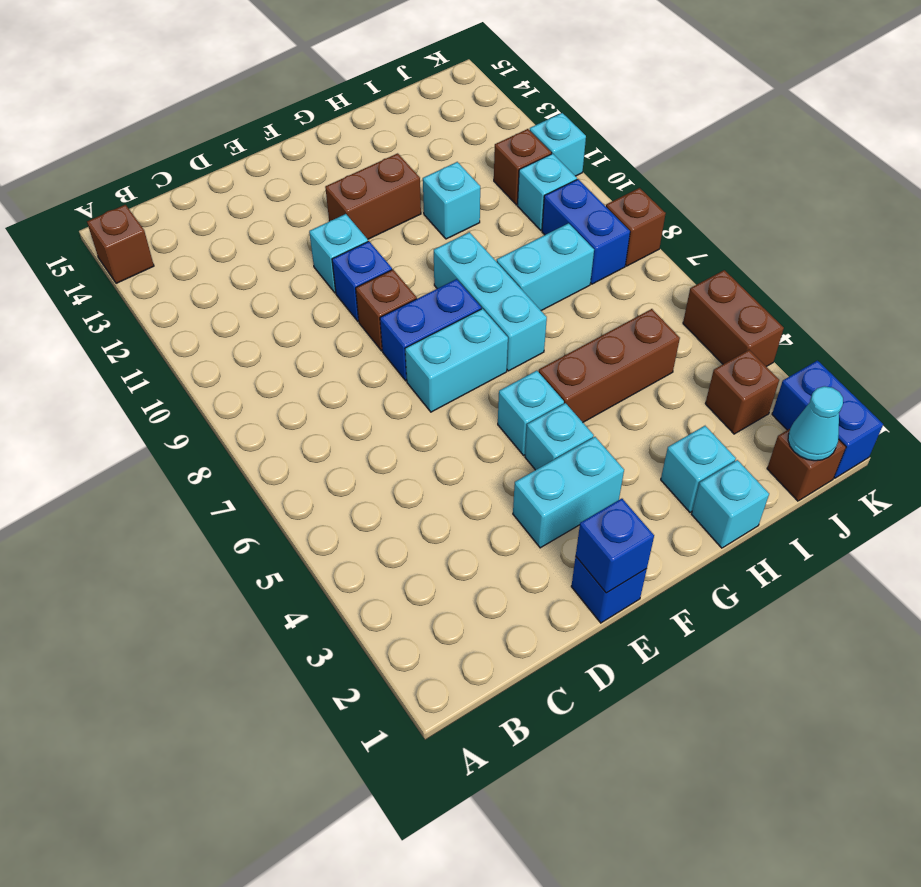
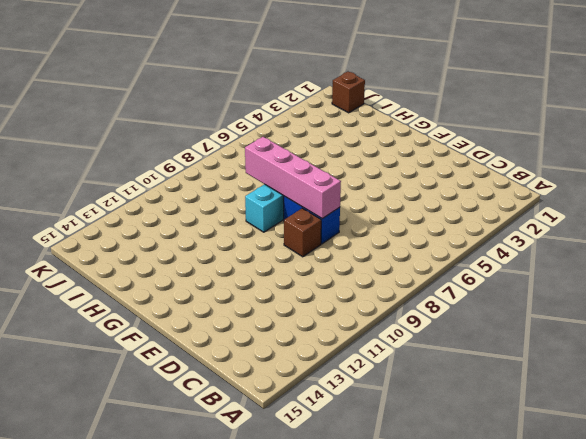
pink brick E8:H8 level 2 -> none
none -> brown brick A14 level 1
none -> blue brick E1 level 1
none -> cyan brick E3:F3 level 1

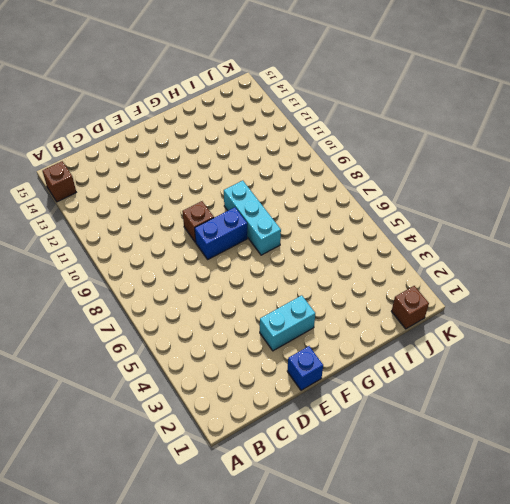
none -> cyan brick E7:F7 level 1
none -> blue brick E10 level 1
none -> cyan brick E11 level 1

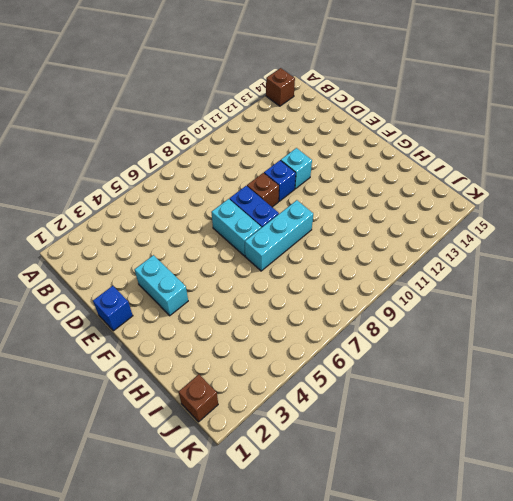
none -> cyan brick F4 level 1
none -> cyan brick F5 level 1
none -> brown brick F12:G12 level 1

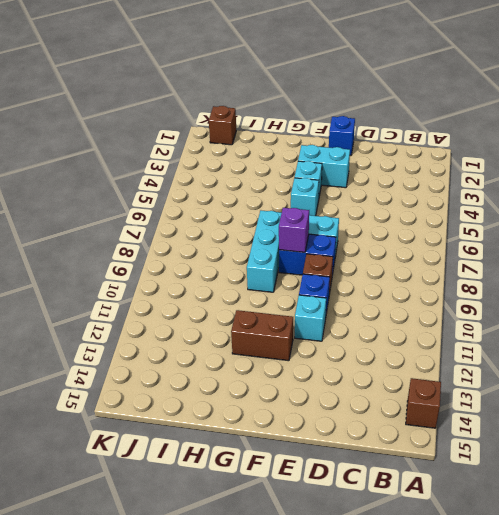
purple brick F8 level 2 -> none
none -> brown brick G5:I5 level 1
none -> cyan brick H1 level 1
none -> cyan brick H2 level 1

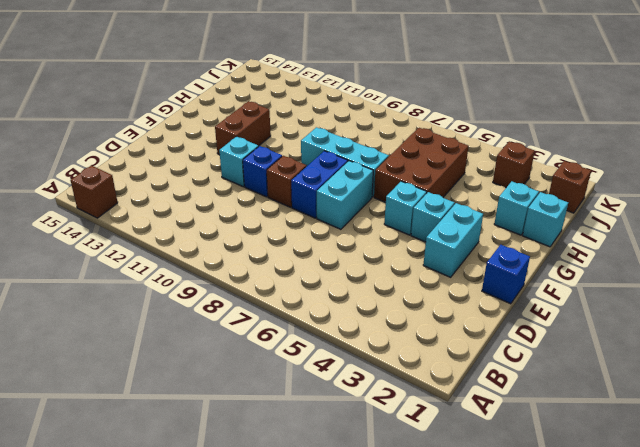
brown brick G5:I6 level 1 -> brown brick G5:I5 level 1
none -> cyan brick H8:I8 level 1
none -> cyan brick H11 level 1
none -> blue brick J8:J9 level 1

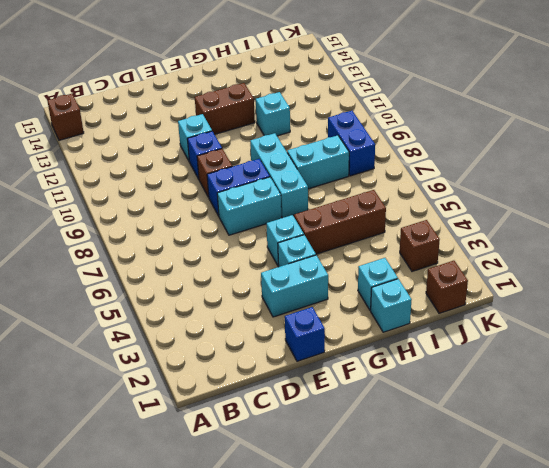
none -> cyan brick J10 level 1
none -> brown brick J11 level 1
none -> blue brick K1:K2 level 1

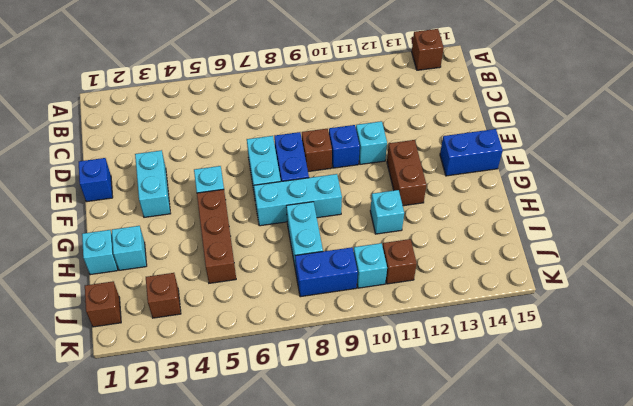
blue brick F14:F15 level 1 -> blue brick K1:K2 level 1
none -> cyan brick F4 level 1
none -> brown brick K4:K5 level 1
none -> brown brick K8 level 1

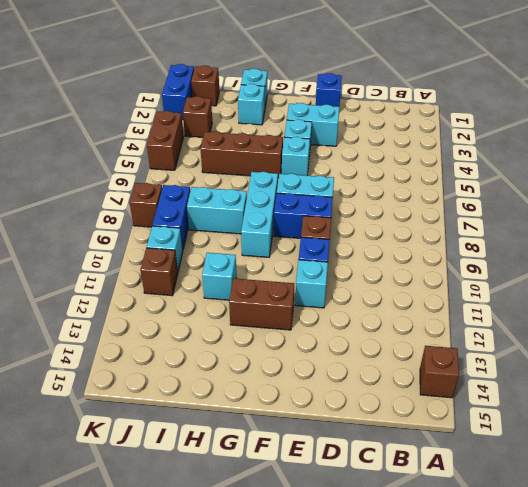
none -> cyan brick K11 level 1
none -> blue brick E1 level 2
none -> cyan cone J1 level 2

